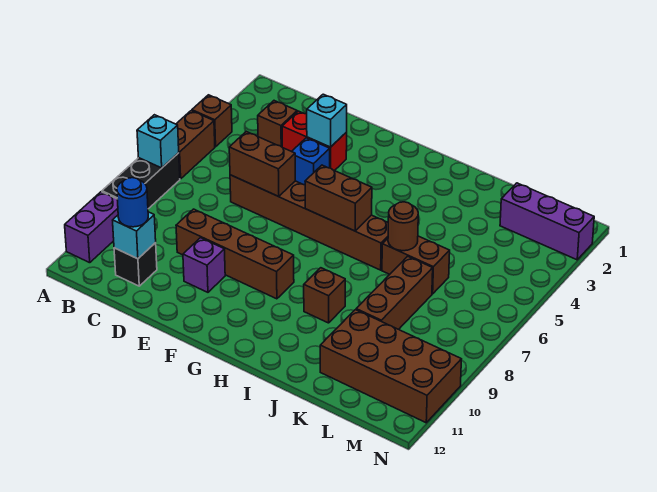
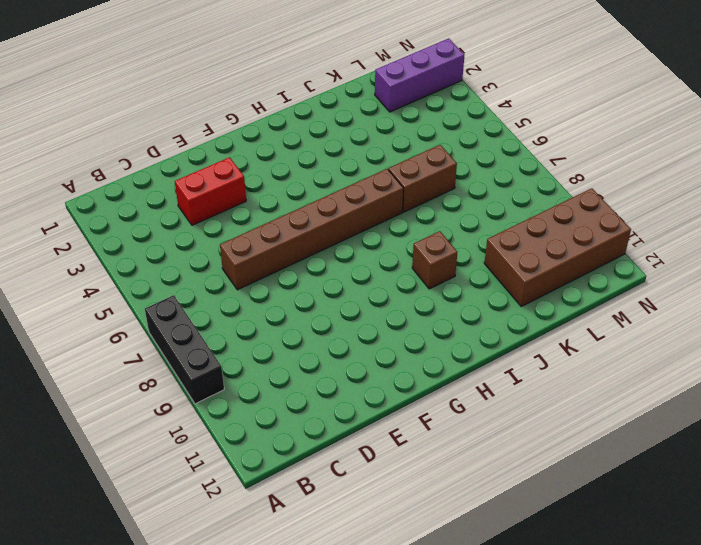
none -> brown brick A4 level 1
none -> brown brick A5:A6 level 1
none -> purple brick A10:A11 level 1

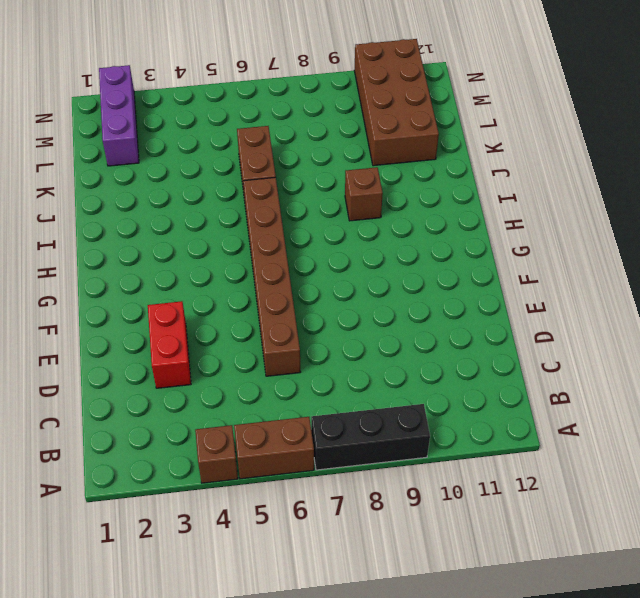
none -> purple brick A10:A11 level 1
none -> brown brick C3 level 1
none -> black brick C11 level 1

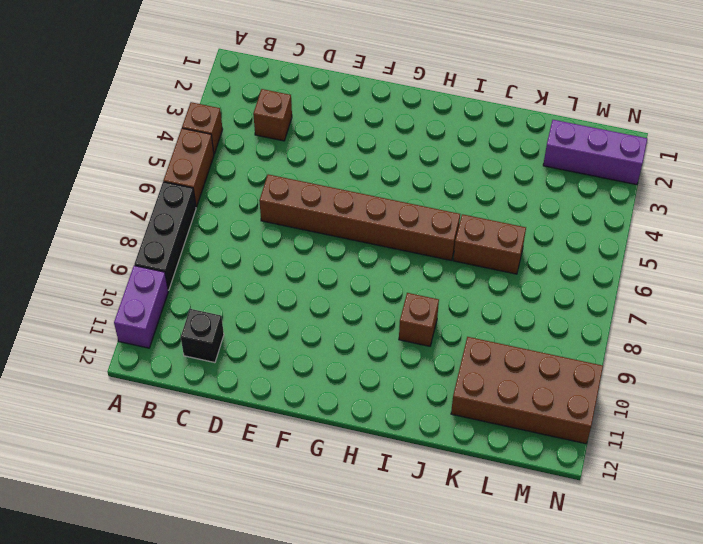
none -> red brick D3:E3 level 1
none -> brown brick D9:G9 level 1
none -> blue brick E4 level 1

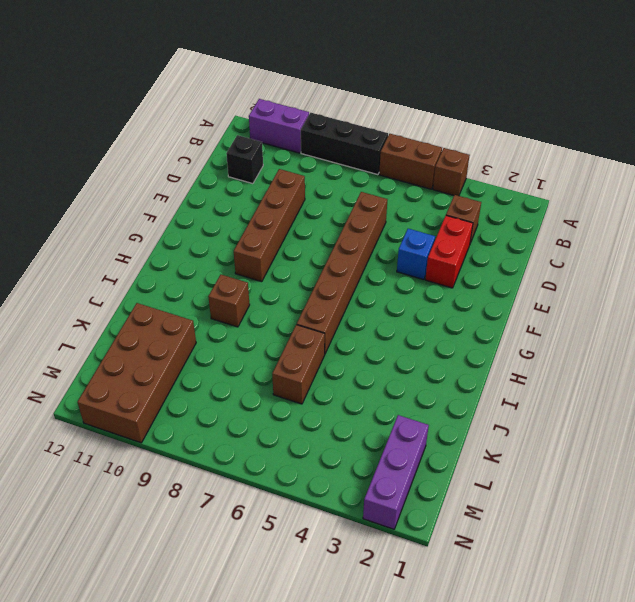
none -> purple brick E10 level 1
none -> brown brick K7:K9 level 1
none -> cyan brick A7 level 2

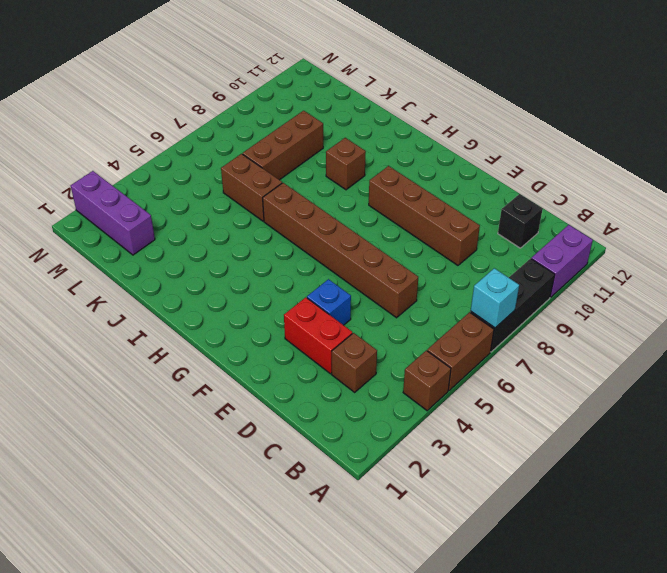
none -> purple brick E10 level 1
none -> brown brick K10:N11 level 1
none -> cyan brick C11 level 2

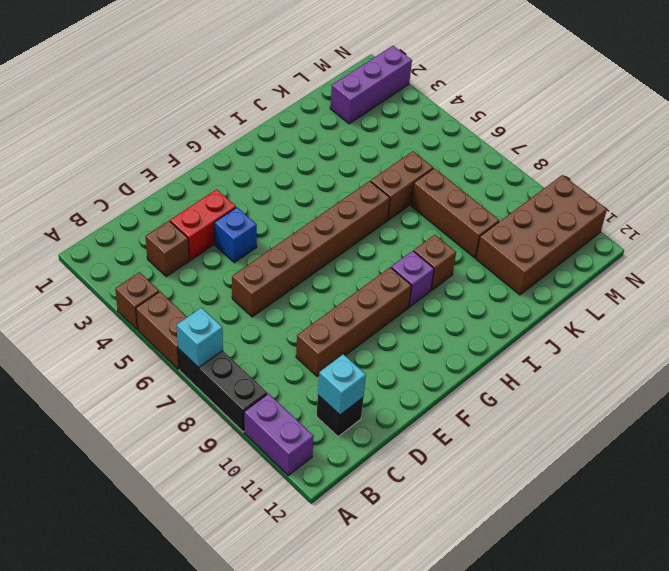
purple brick H9 level 1 -> purple brick E10 level 1
none -> brown brick D6:E6 level 2
none -> cyan brick E3 level 2
none -> brown brick G6:H6 level 2

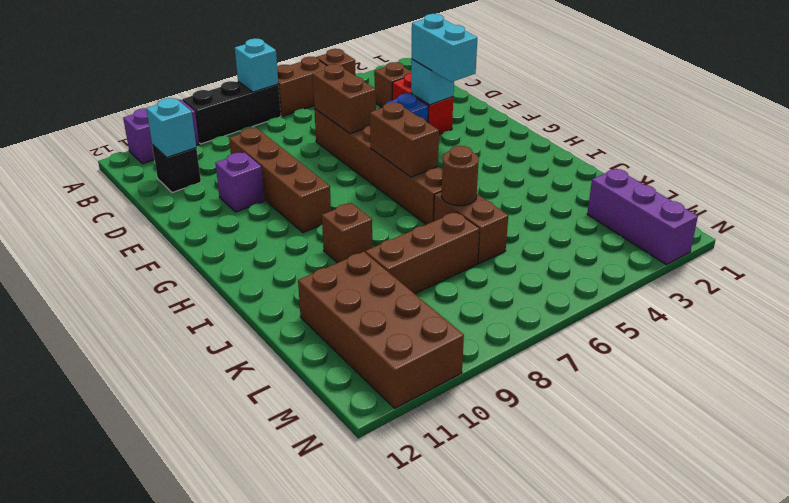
cyan brick E3:F3 level 3 -> none
none -> blue round brick C11 level 3

